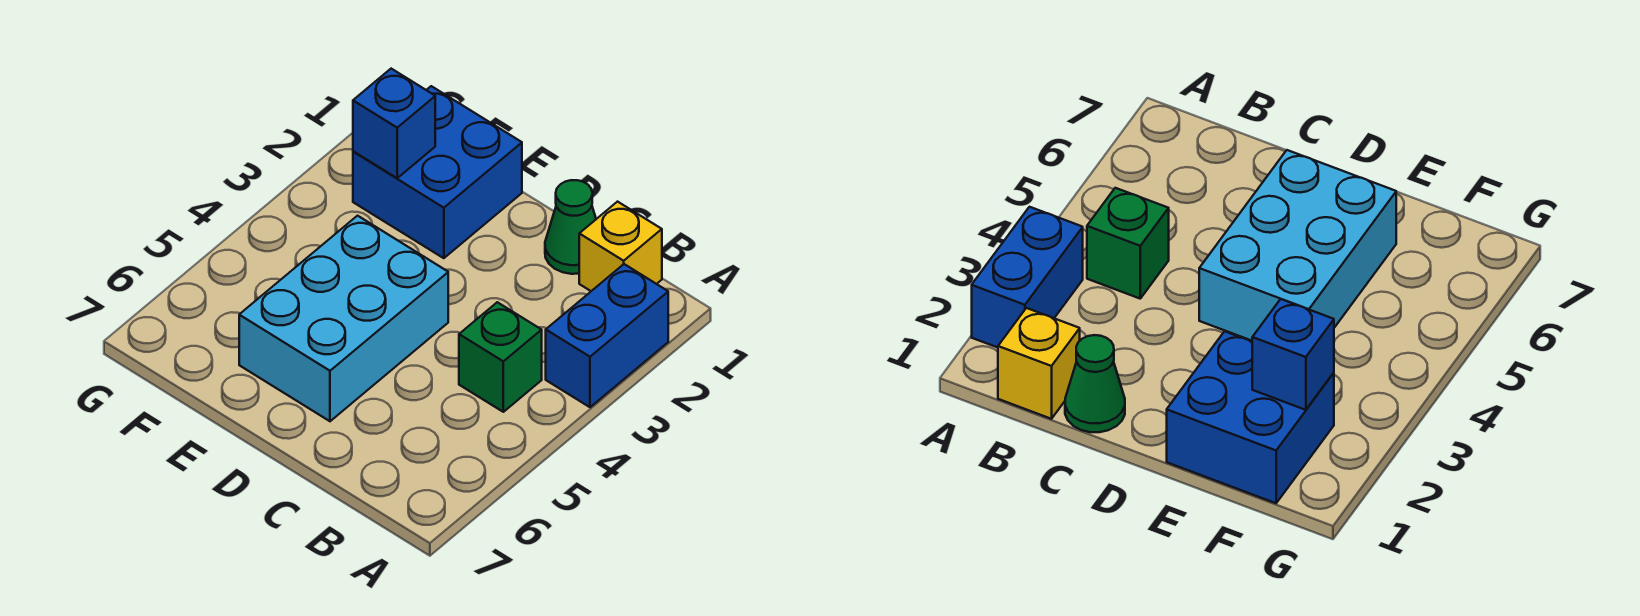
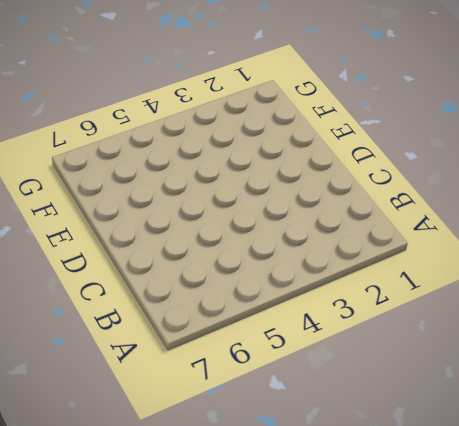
none -> blue brick A2:A3 level 1
none -> yellow brick B1 level 1

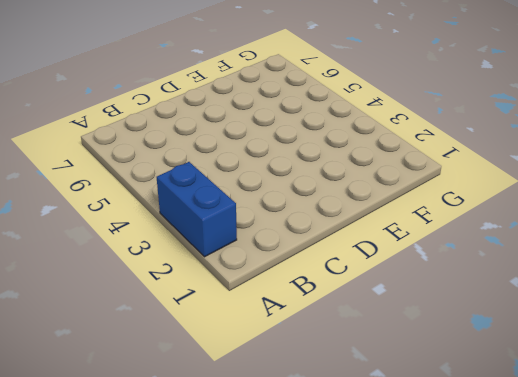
none -> yellow brick B1 level 1
none -> green brick B4 level 1

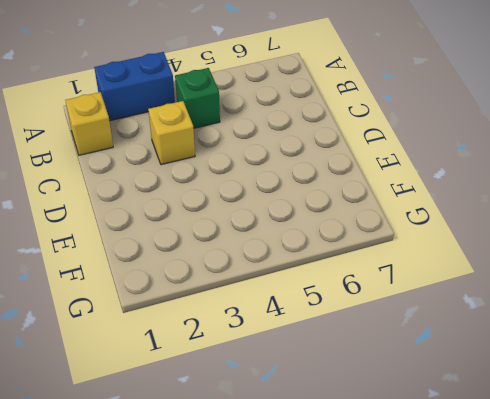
yellow brick C3 level 1 -> none
none -> green cone C1 level 1
none -> cyan brick D4:E6 level 1

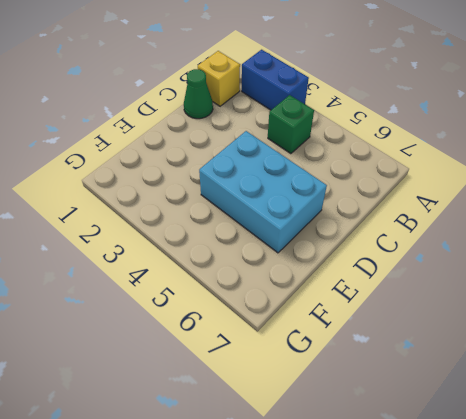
none -> blue brick E1:F2 level 1
none -> blue brick F2 level 2

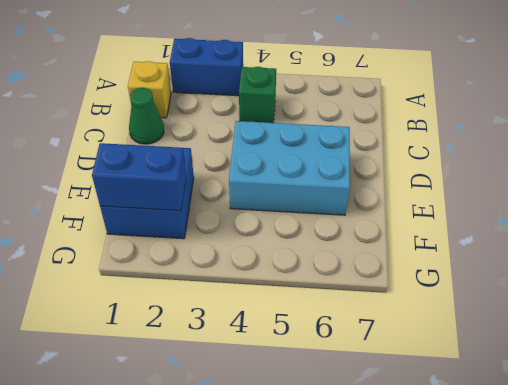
blue brick F1:F2 level 2 -> blue brick F2 level 2

